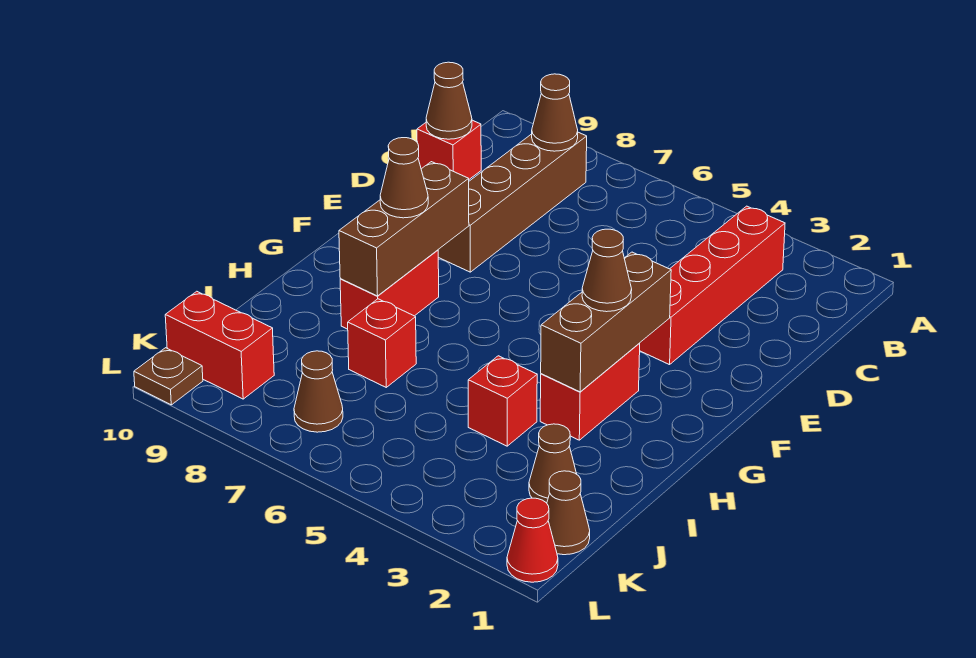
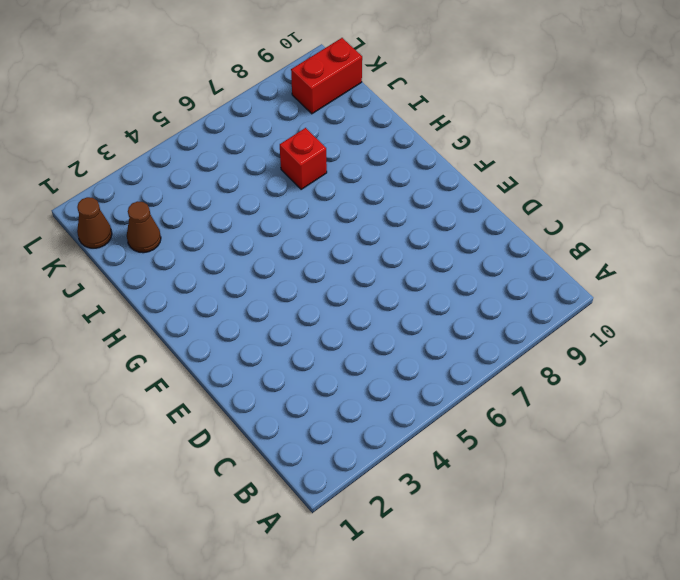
none -> red brick B3:E3 level 1
none -> brown brick B8:E8 level 1
none -> red brick C10 level 1

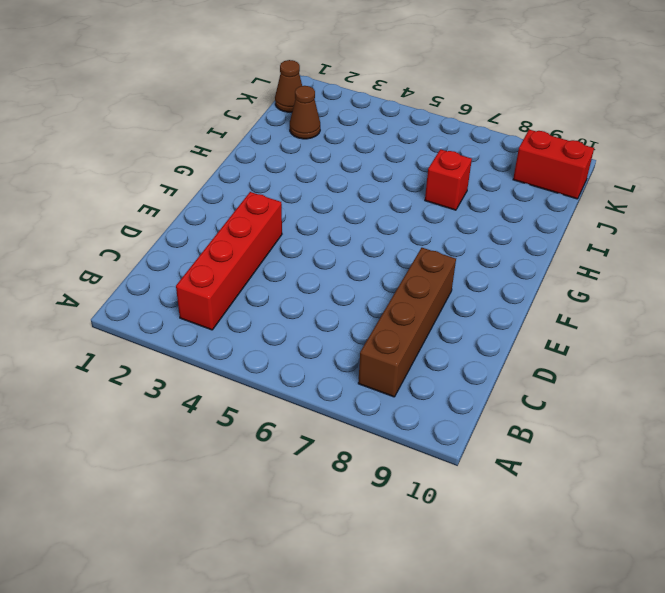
none -> red brick C10 level 1
none -> red brick G3:H3 level 1
none -> red brick G8:H8 level 1

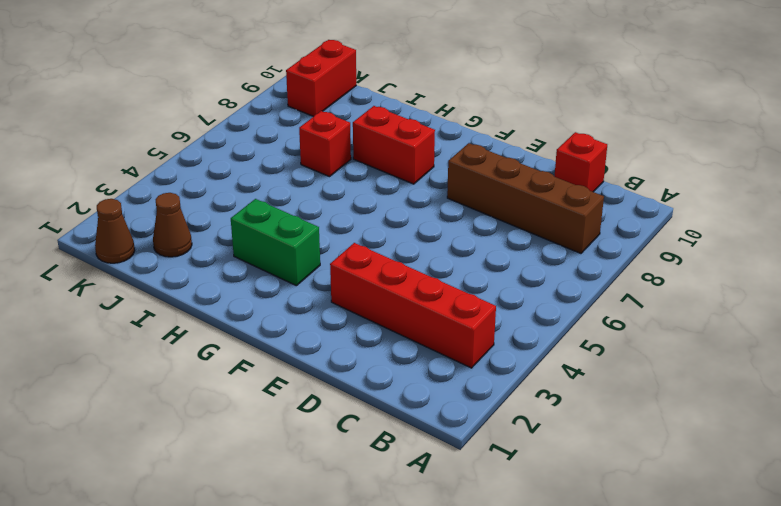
green brick G3:H3 level 1 -> red brick G3:H3 level 1
none -> red brick I4 level 1
none -> brown cone K7 level 1
none -> red cone L1 level 1

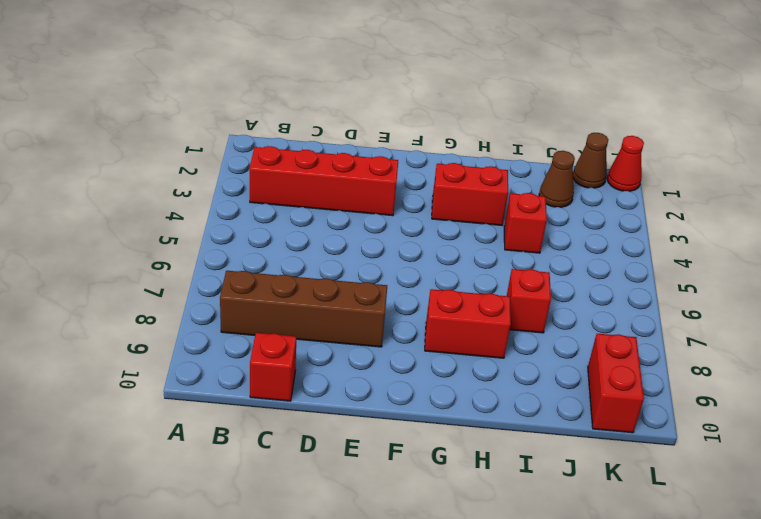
none -> brown cone K7 level 1
none -> brown plate L10 level 1
none -> brown cone B8 level 2

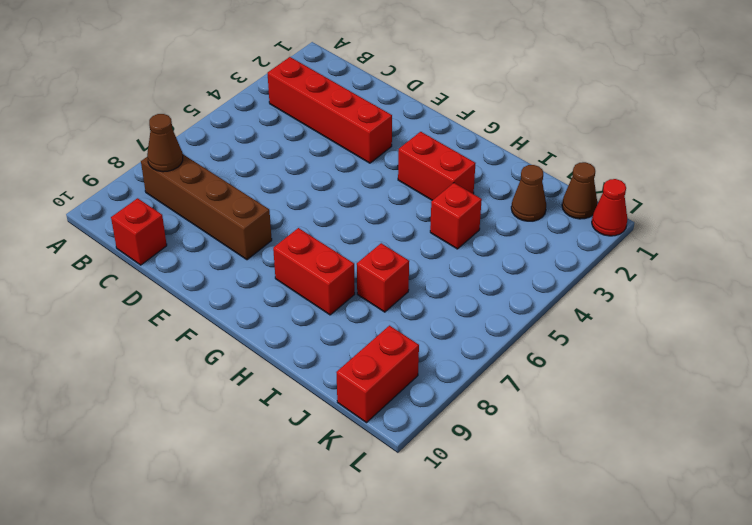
none -> brown cone K7 level 1
none -> brown plate L10 level 1
none -> brown cone C10 level 2

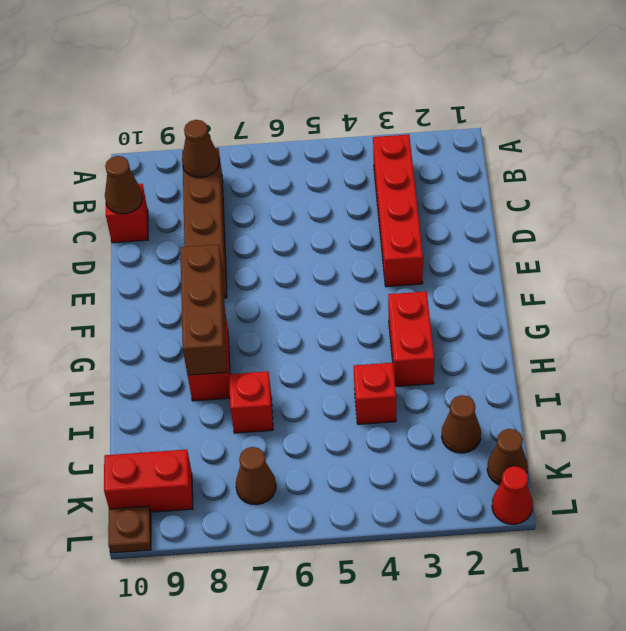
none -> brown brick F3:H3 level 2
none -> brown cone G3 level 3
none -> brown cone G8 level 3

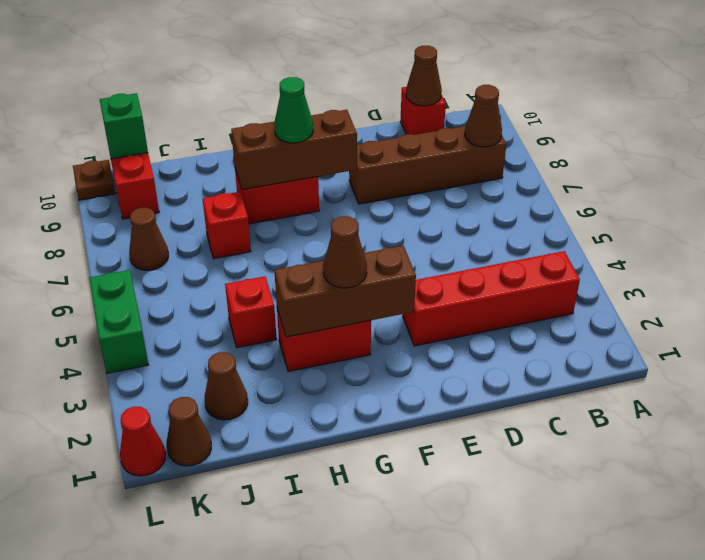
green cone G8 level 3 -> brown cone G8 level 3
green brick K10 level 2 -> none
green brick L4:L5 level 1 -> none

